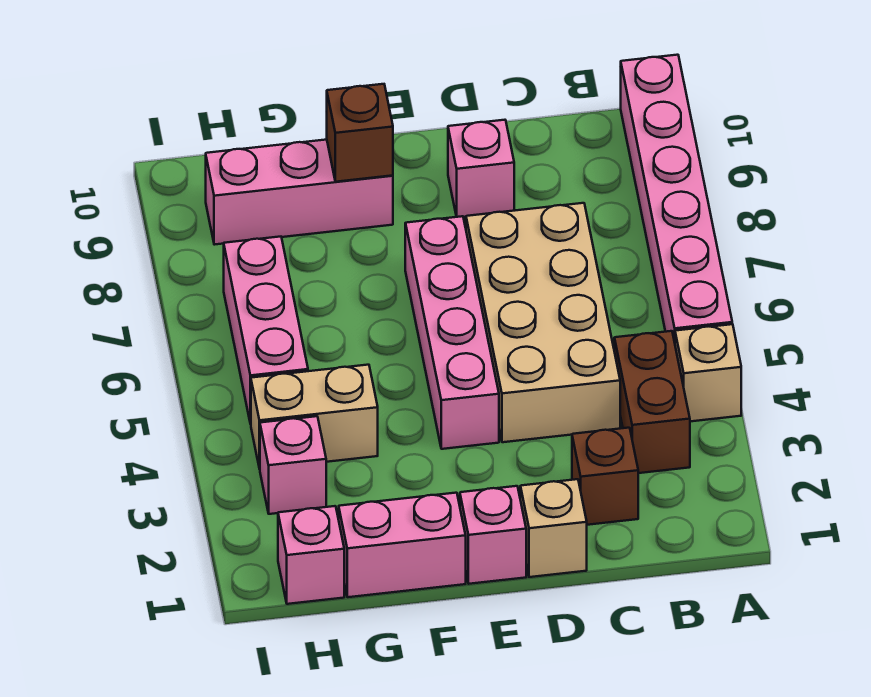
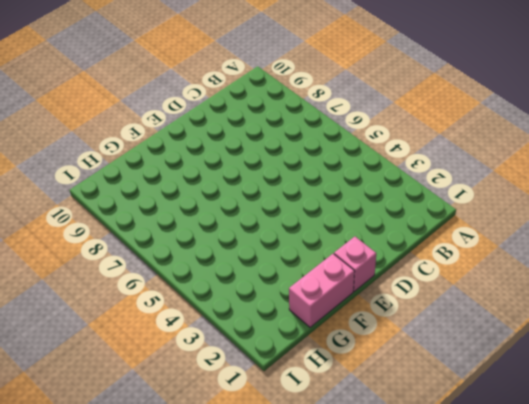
none -> tan brick A4 level 1
none -> pink brick A5:A10 level 1
none -> brown brick B3:B4 level 1

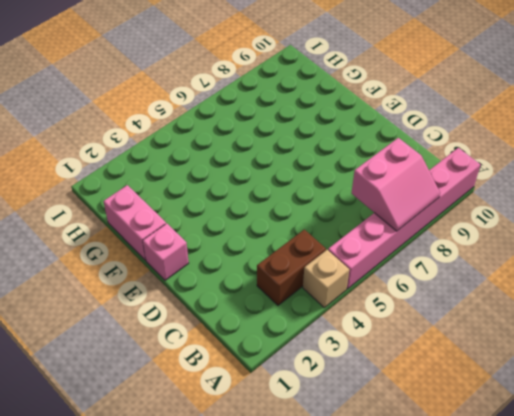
pink slope A7:B8 level 2 top B -> none
none -> brown brick C2 level 1
none -> tan brick C4:D7 level 1
none -> tan brick D1 level 1

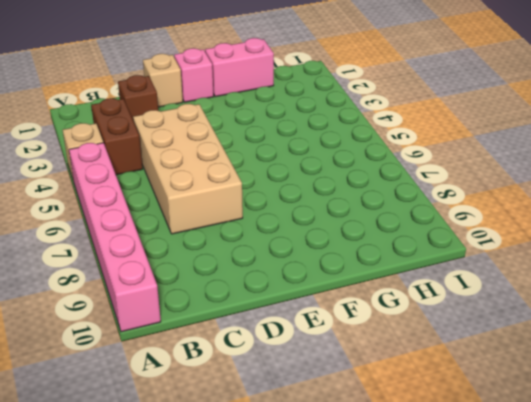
none -> pink brick D9 level 1
none -> pink brick E4:E7 level 1
none -> pink brick F9:H9 level 1

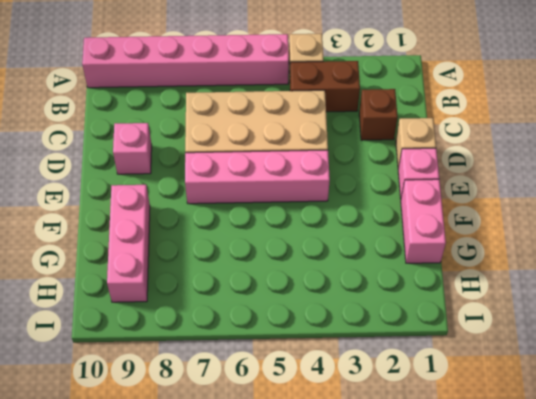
none -> tan brick G4:H4 level 1
none -> pink brick H1 level 1
none -> pink brick H3 level 1

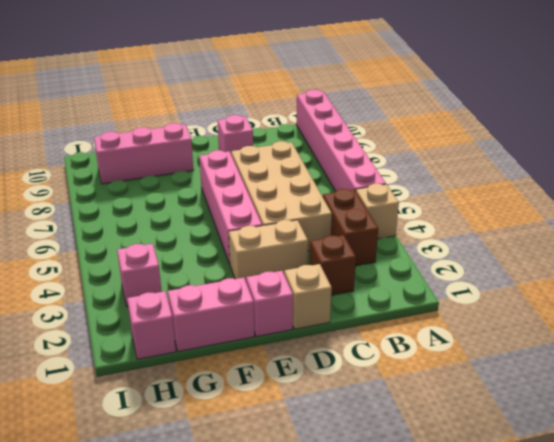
tan brick D3:E3 level 1 -> tan brick G4:H4 level 1
none -> pink brick H5:H7 level 1
none -> brown brick F9 level 2

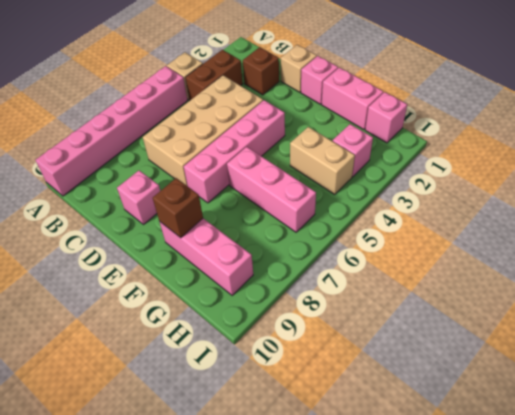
pink brick F6:H6 level 1 -> pink brick H5:H7 level 1

